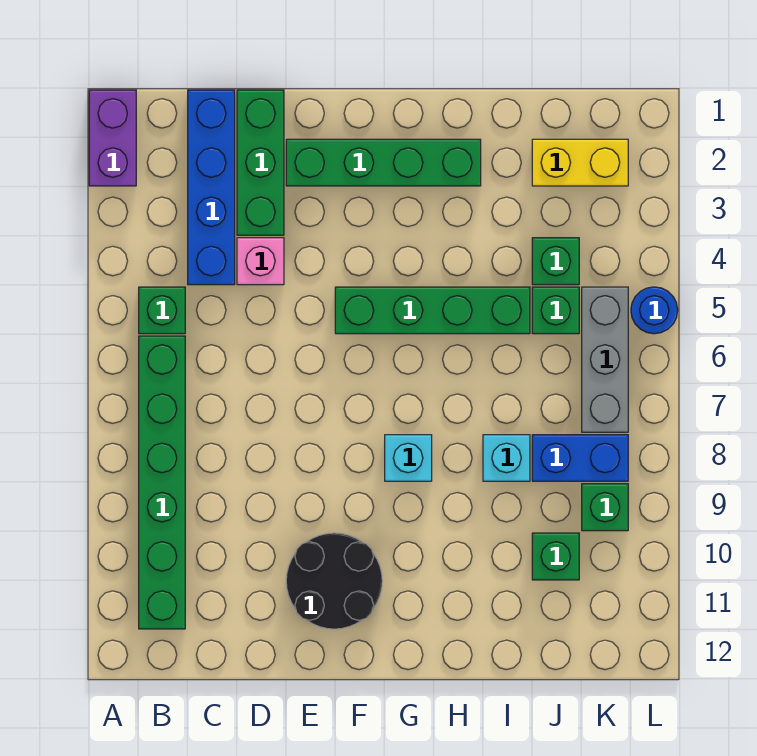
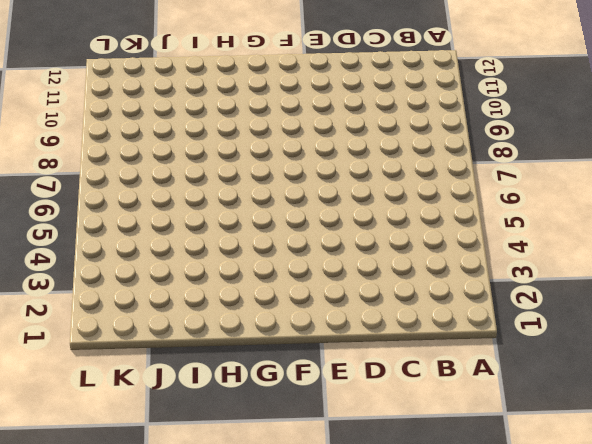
none -> purple brick A1:A2 level 1
none -> green brick B5 level 1
none -> green brick B6:B11 level 1

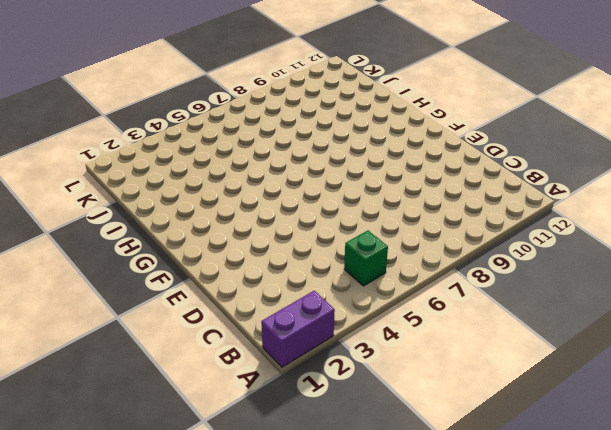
none -> green brick B6:B11 level 1
none -> blue brick C1:C4 level 1
none -> green brick D1:D3 level 1

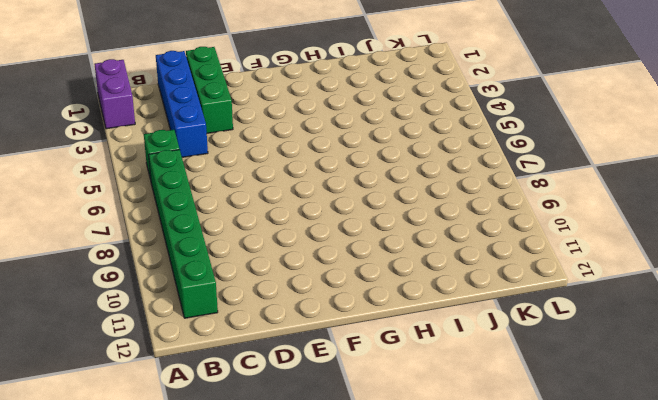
none -> pink brick D4 level 1
none -> green brick E2:H2 level 1
none -> black round brick E10:F11 level 1

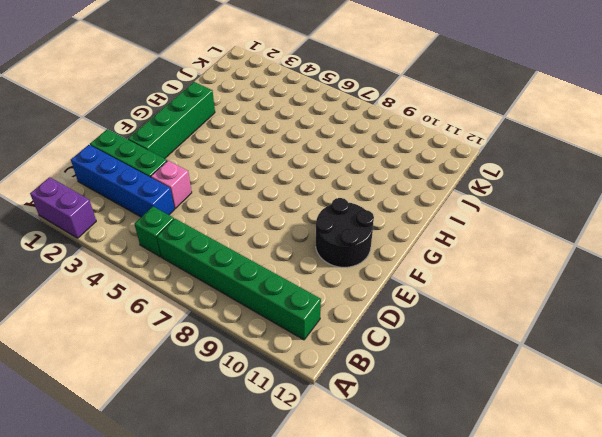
none -> green brick F5:I5 level 1
none -> cyan brick G8 level 1
none -> cyan brick I8 level 1

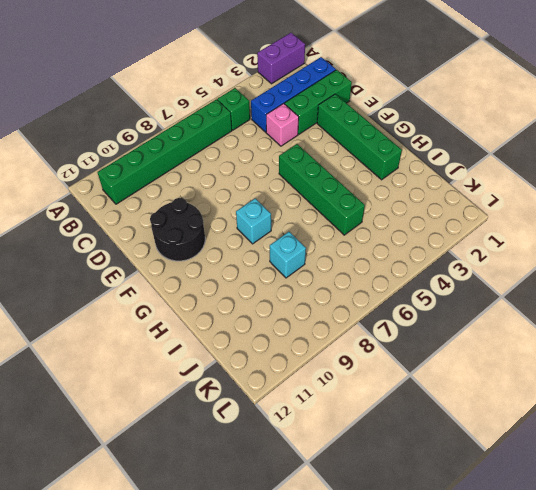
none -> yellow brick J2:K2 level 1
none -> green brick J4 level 1
none -> green brick J5 level 1

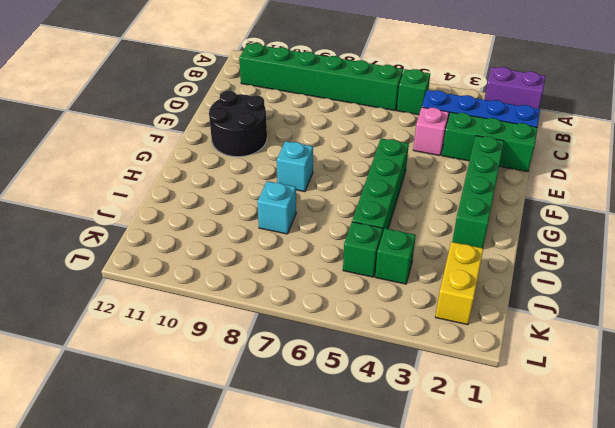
none -> blue brick J8:K8 level 1
none -> green brick J10 level 1
none -> grey brick K5:K7 level 1

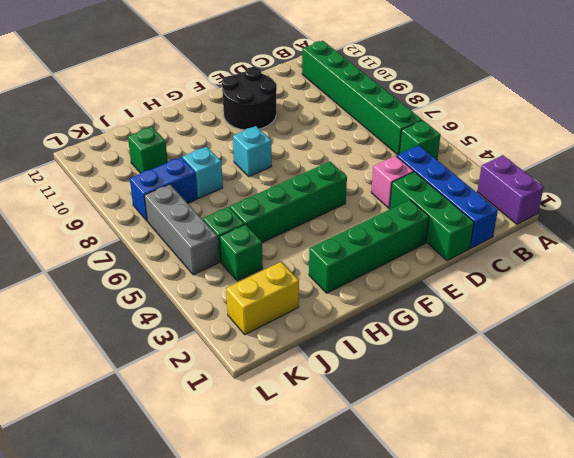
none -> green brick K9 level 1
none -> blue round brick L5 level 1

